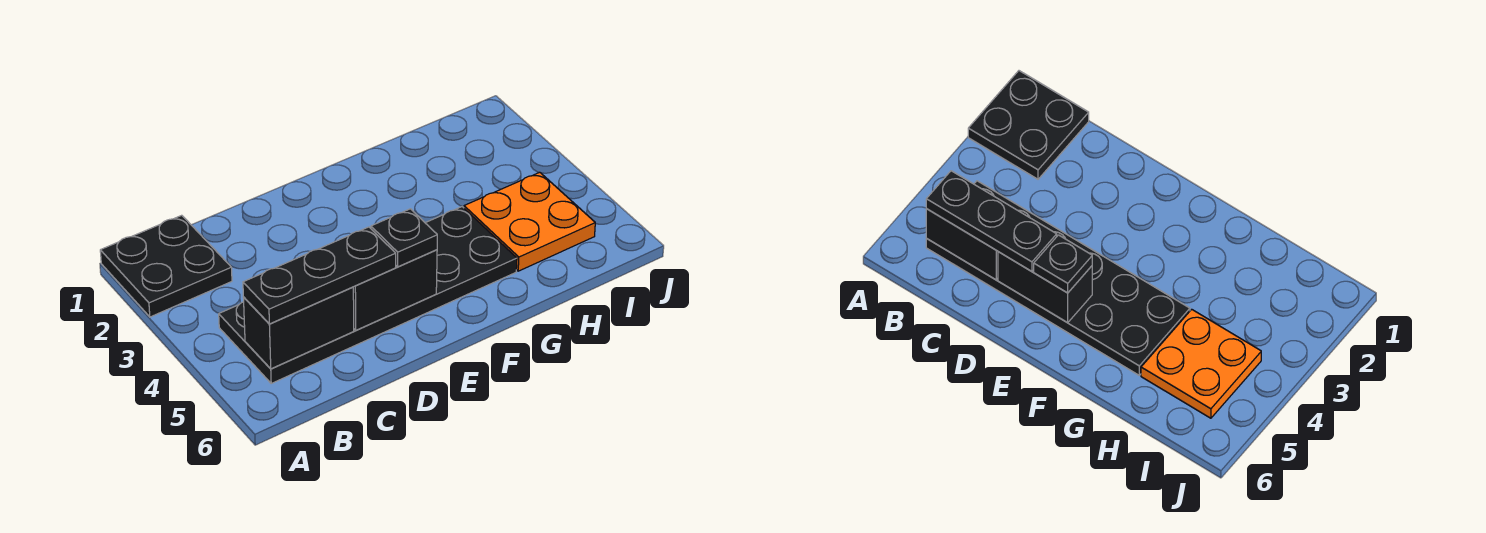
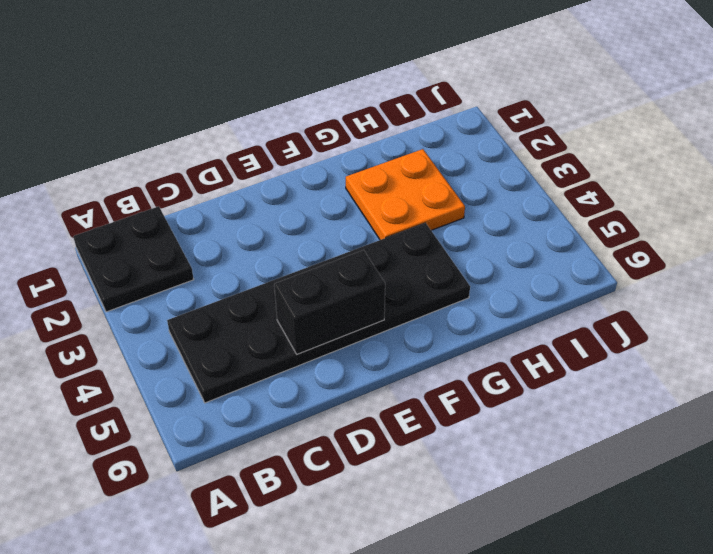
orange plate G2:H3 level 1 -> orange plate H4:I5 level 1
none -> black brick B5:C5 level 2
none -> black plate B5:D5 level 3

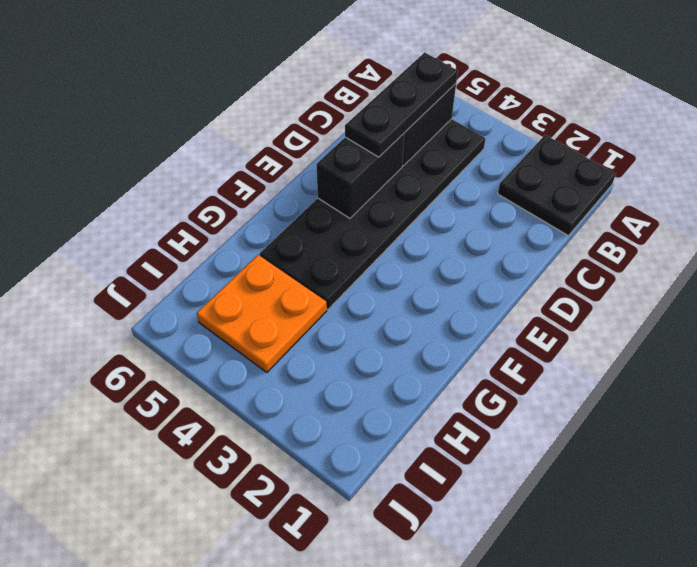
none -> black plate E5 level 3

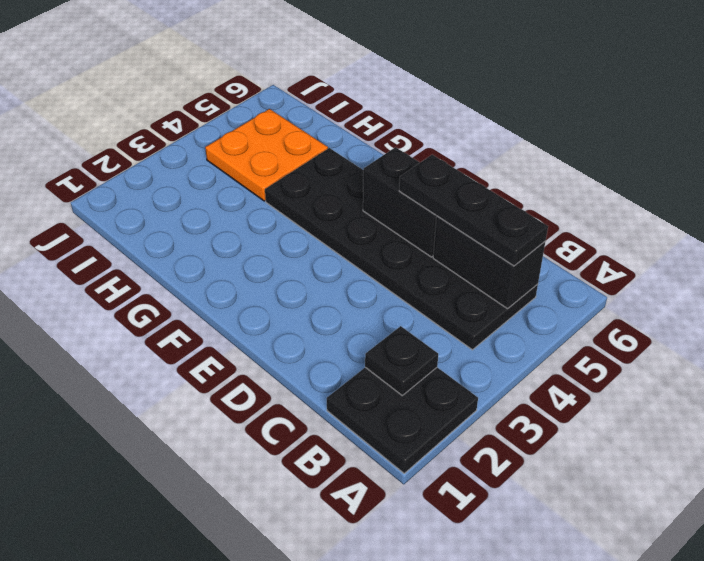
black plate B2 level 2 -> black plate E5 level 3

